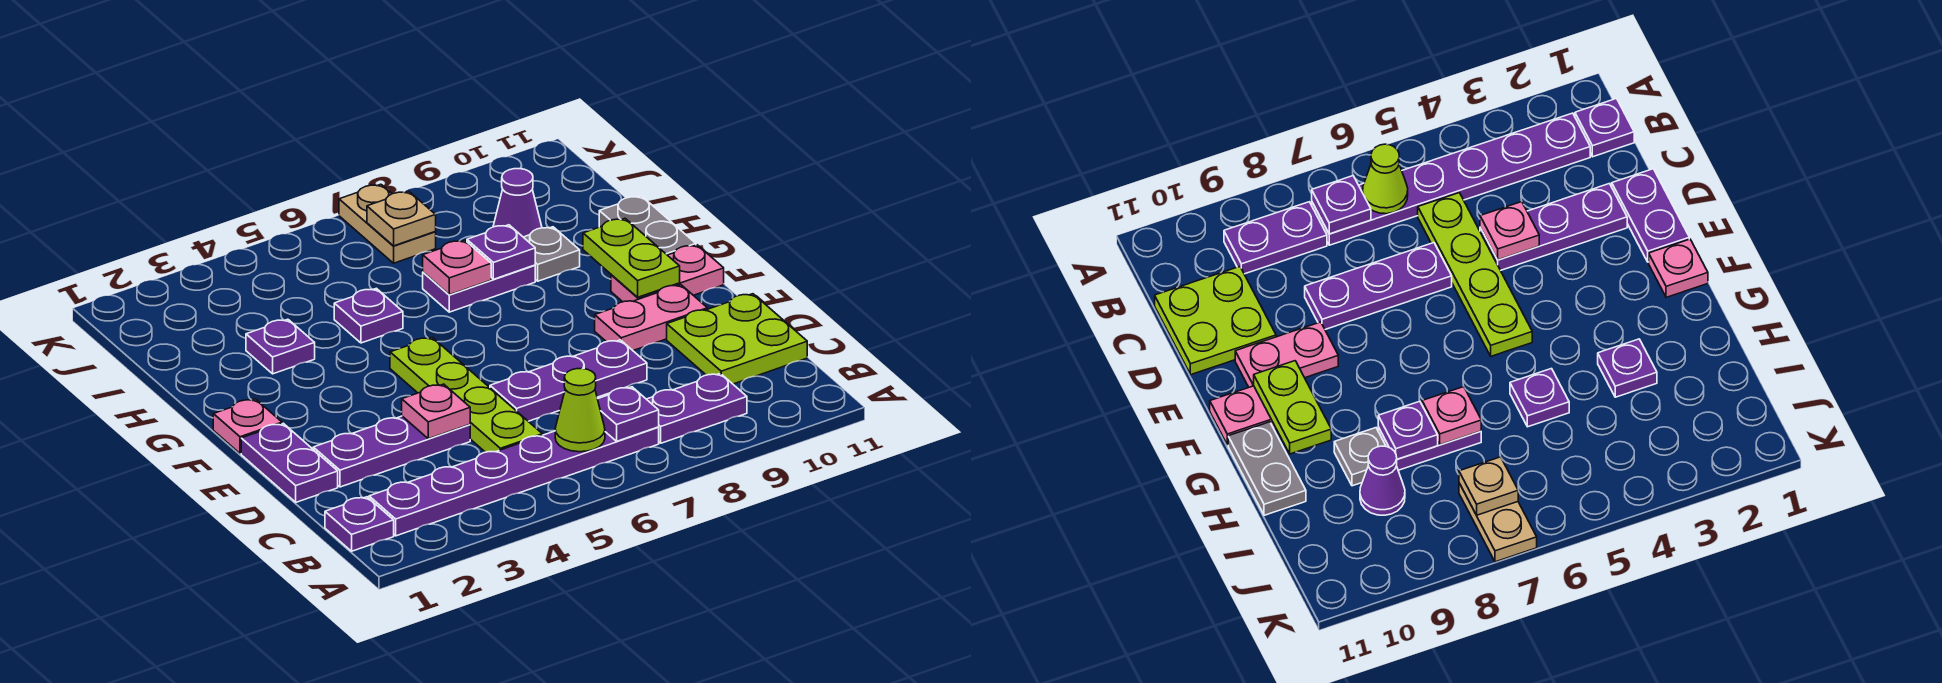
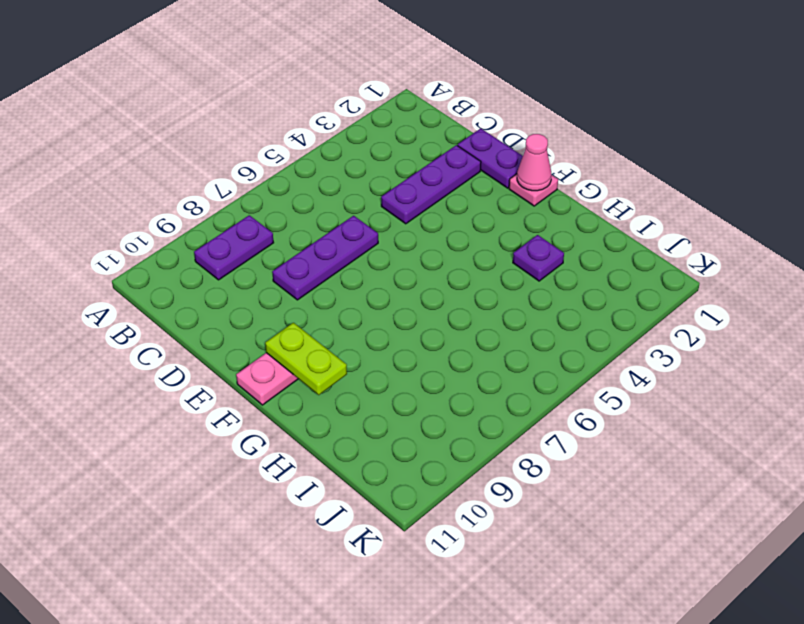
pink cone F1 level 2 -> none
none -> purple plate B1 level 1
none -> purple plate B2:B7 level 1
none -> lime plate C5:F5 level 1

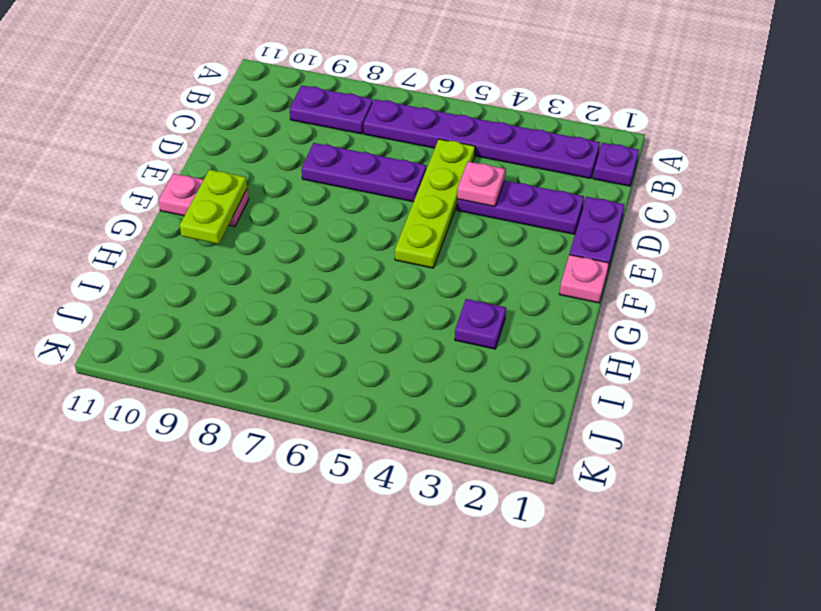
none -> lime plate C10:D11 level 1
none -> pink plate E9:E10 level 1
none -> grey plate G11:H11 level 1

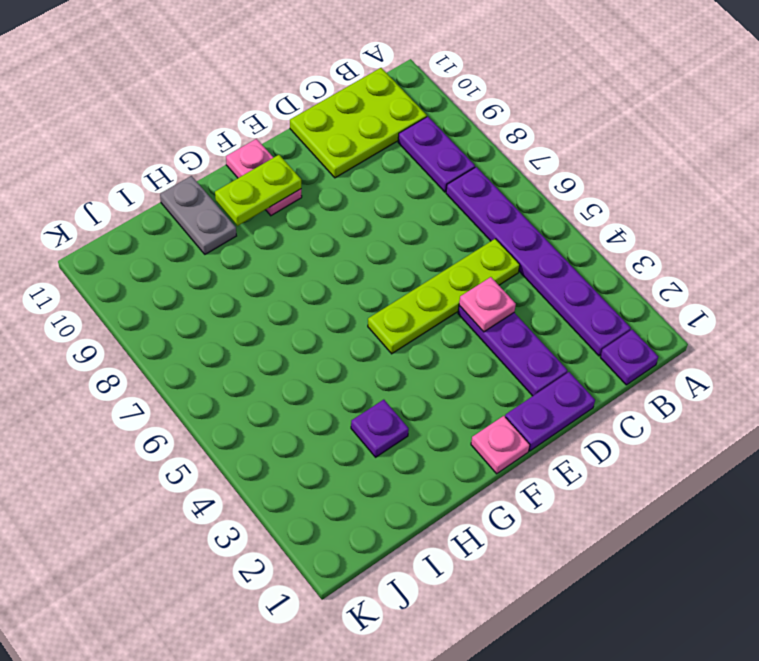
lime plate B10:D11 level 1 -> lime plate C10:D11 level 1
grey plate H10:H11 level 1 -> grey plate G11:H11 level 1
none -> purple plate D6:D8 level 1
none -> pink plate E9:E10 level 1
none -> purple plate H5 level 1

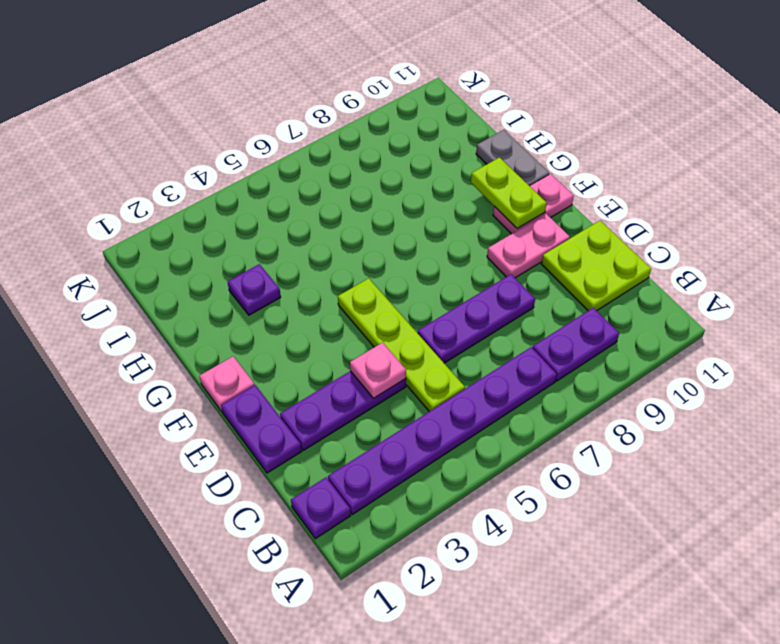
none -> purple plate H5 level 1
none -> purple plate H7:H8 level 1
none -> grey plate H9 level 1

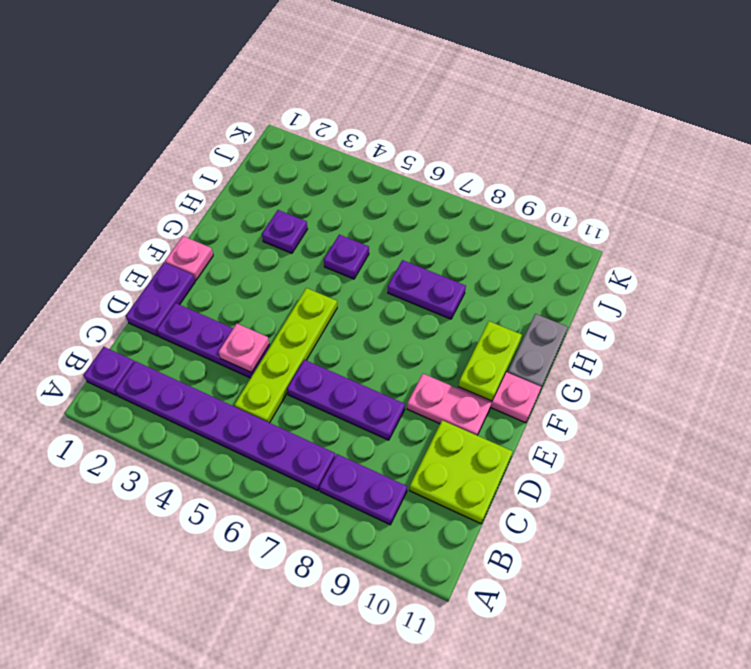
none -> grey plate H9 level 1
none -> purple cone I9 level 1
none -> tan plate J7:K7 level 1

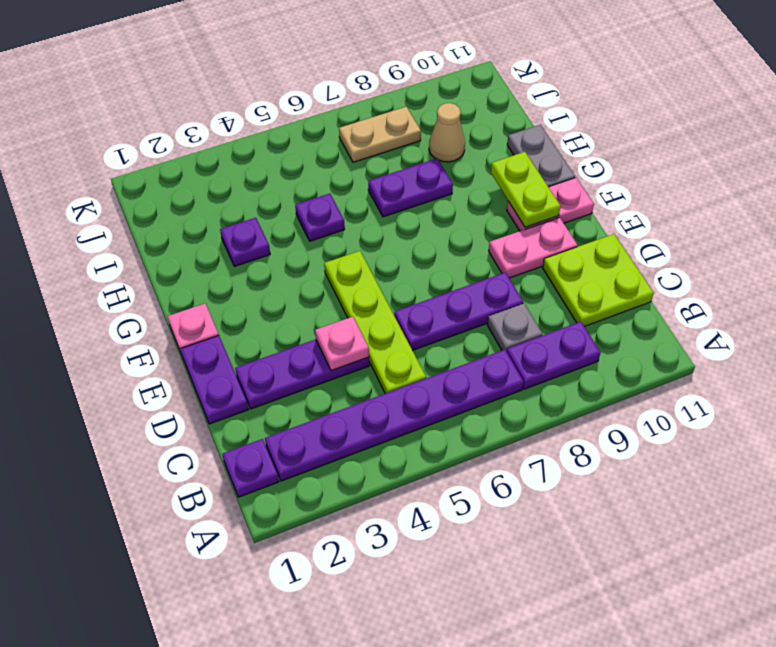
grey plate C8 level 1 -> grey plate H9 level 1
tan cone I9 level 1 -> purple cone I9 level 1
tan plate J7:J8 level 1 -> tan plate J7:K7 level 1
none -> lime cone B6 level 2
none -> purple plate B7 level 2
none -> pink plate H7 level 2

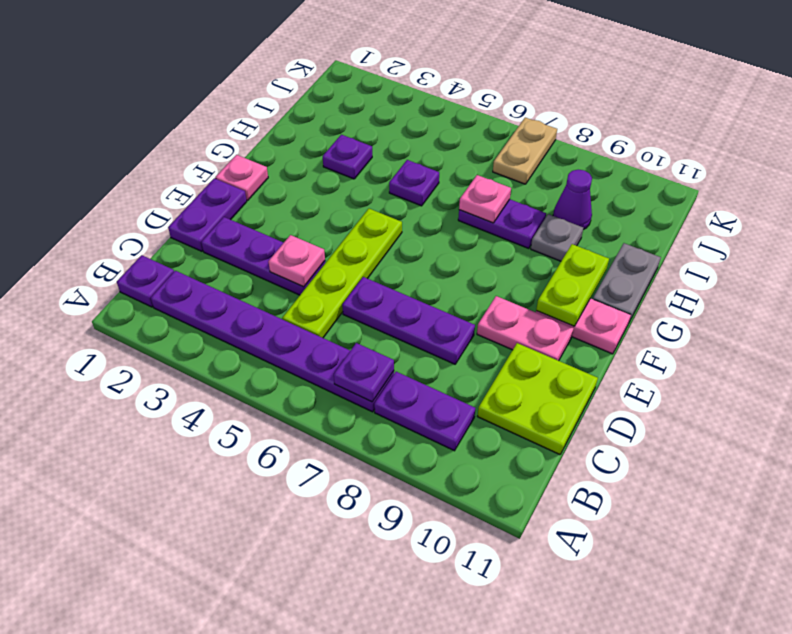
none -> lime cone B6 level 2
none -> purple plate H8 level 2
none -> tan plate J7 level 2

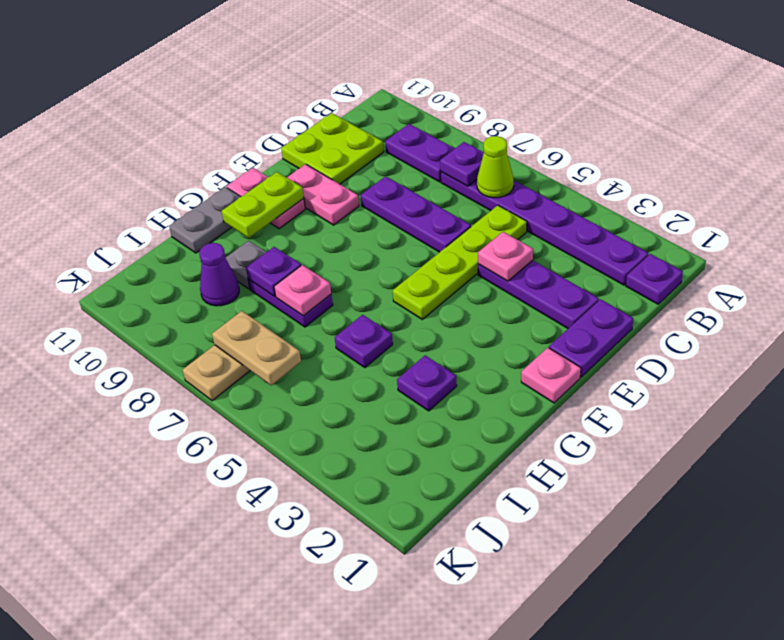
tan plate J6:J7 level 2 -> tan plate J7 level 2

